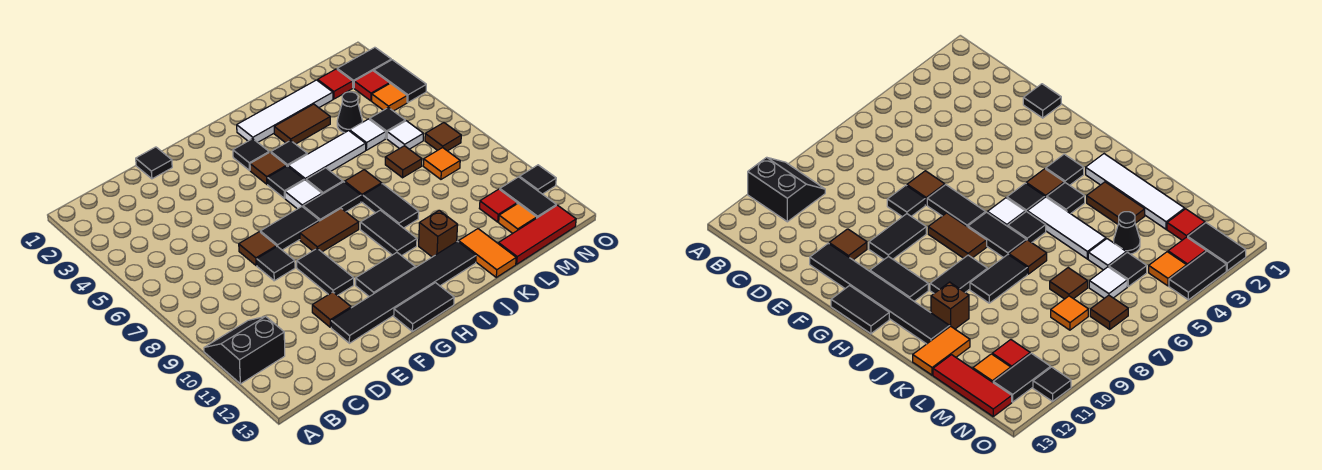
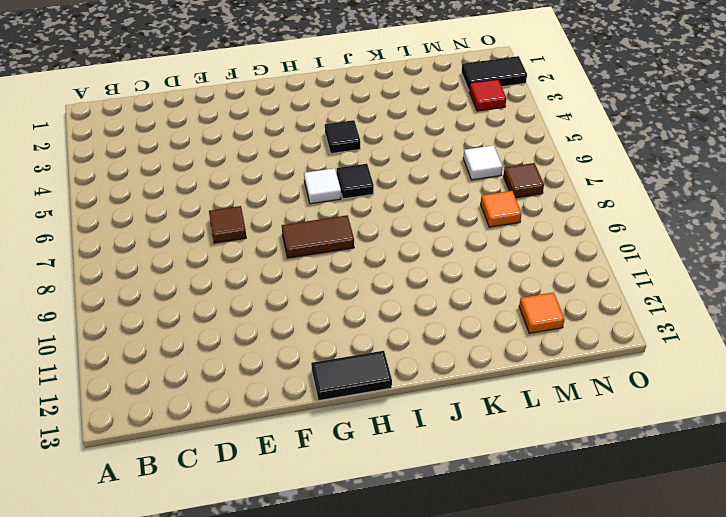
none -> black slope A10:B11 level 1 top 11
none -> black tile E1 level 1
none -> black tile E8 level 1
none -> brown tile E11 level 1

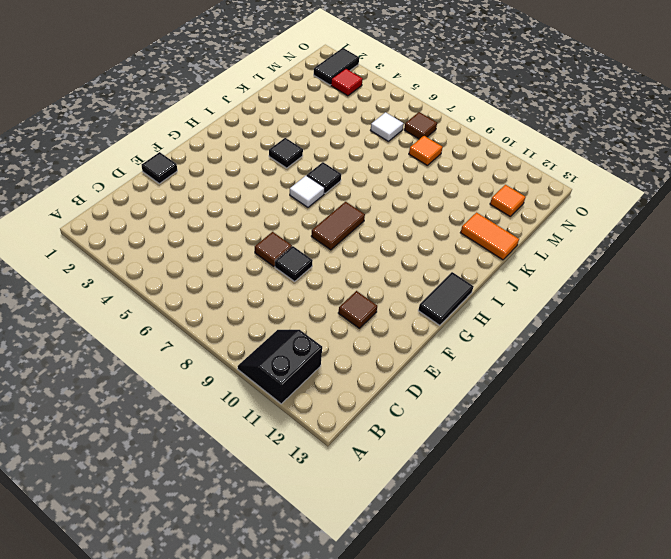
none -> black tile E12:J12 level 1
none -> black tile F7:G7 level 1
none -> black tile F9:F10 level 1
none -> black tile G11:H11 level 1

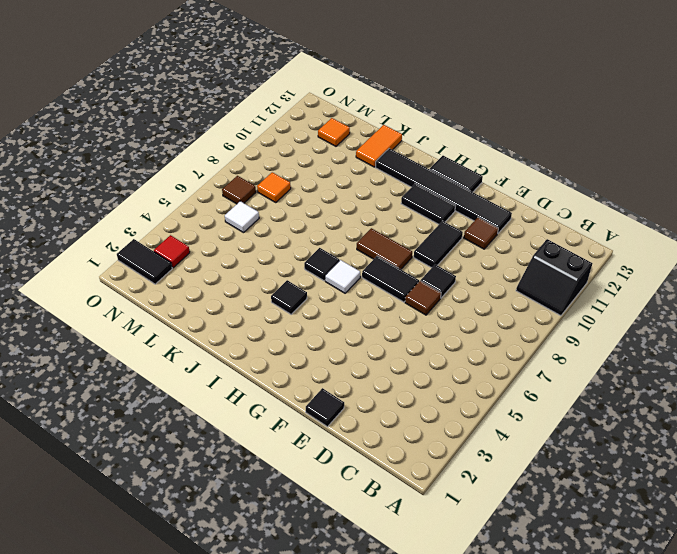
none -> black tile H3 level 1
none -> brown tile H4 level 1
none -> black tile H5 level 1
none -> black tile H7:I7 level 1

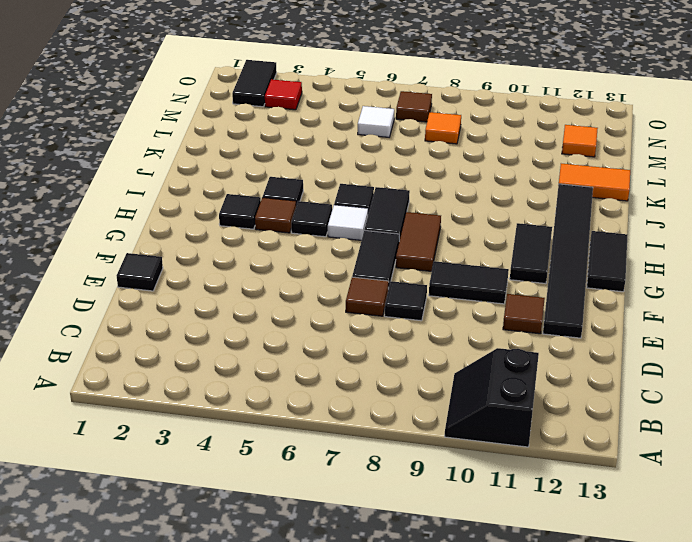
none -> white tile I2:L2 level 1
none -> white tile I5:K5 level 1
none -> black tile I9:I10 level 1
none -> brown tile J3:K3 level 1

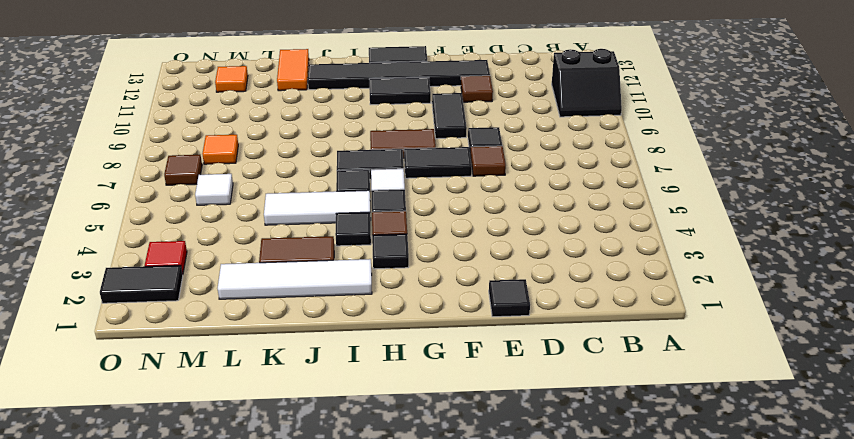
none -> black tile I9:I10 level 1
none -> brown tile J7 level 1
none -> black tile J8:J9 level 1
none -> brown brick J11 level 1

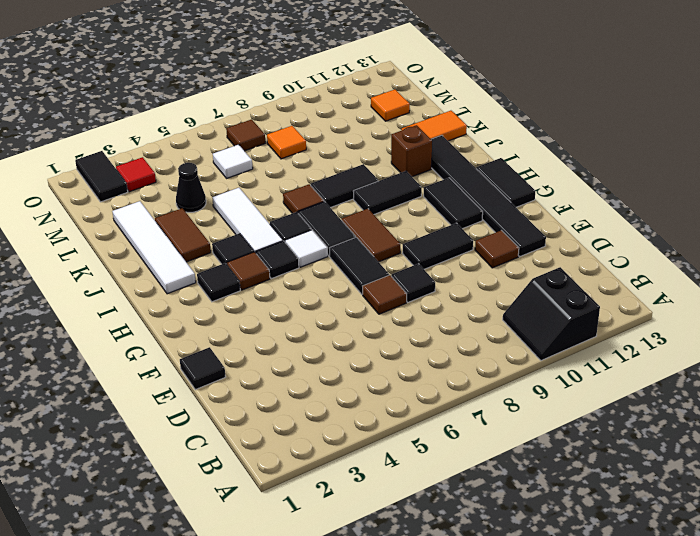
none -> white tile L5 level 1
none -> brown tile L7 level 1
none -> red tile L13:N13 level 1
none -> red tile M2 level 1

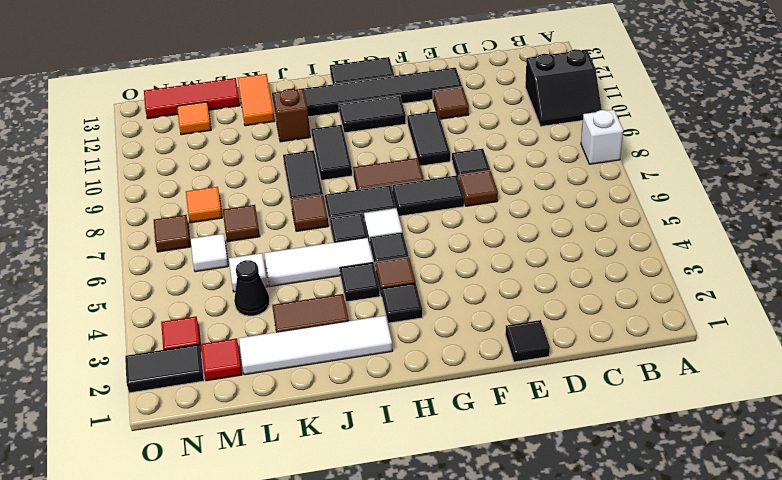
white brick A8 level 1 -> none
none -> black tile M5 level 1
none -> red tile M11 level 1
none -> orange tile N4 level 1
none -> black tile N11:N12 level 1

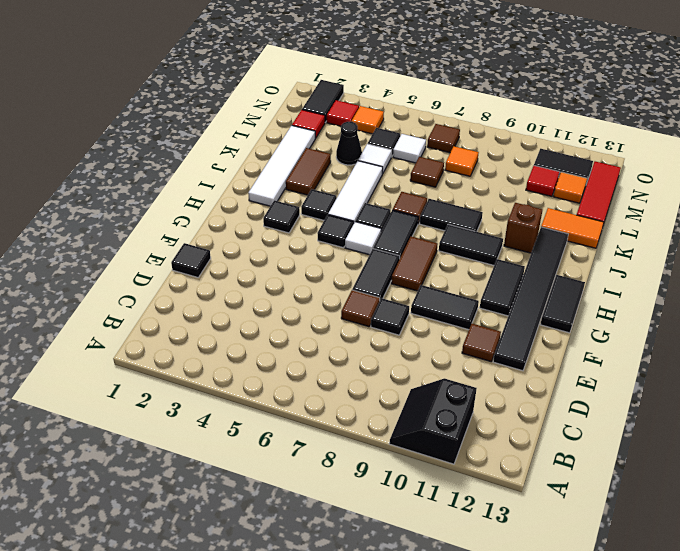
none -> brown tile H4 level 1
none -> black tile O3:O4 level 1
none -> black tile O11 level 1

